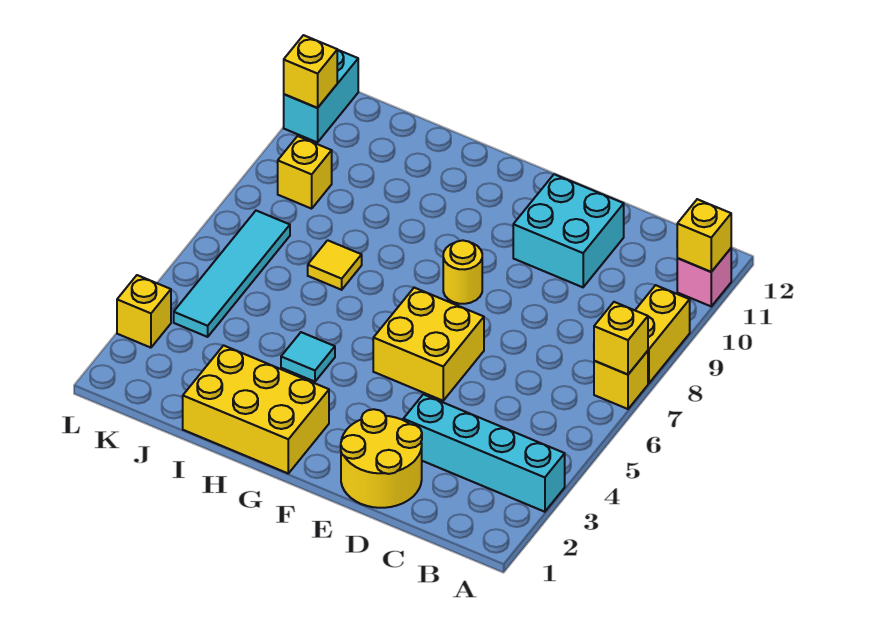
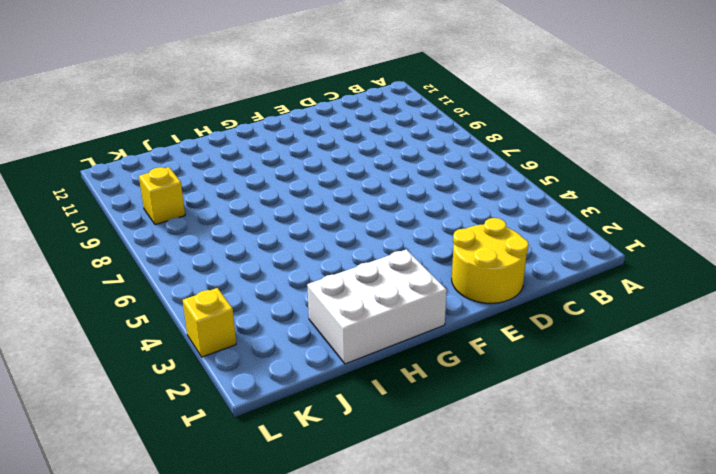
white brick G1:I2 level 1 -> yellow brick G1:I2 level 1
none -> cyan brick A3:D3 level 1
none -> yellow brick A7 level 1
none -> yellow brick A8:A9 level 1

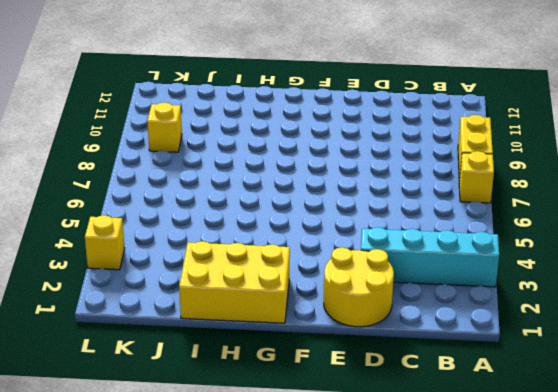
none -> pink brick A11 level 1
none -> cyan brick D10:E11 level 1
none -> yellow brick E5:F6 level 1

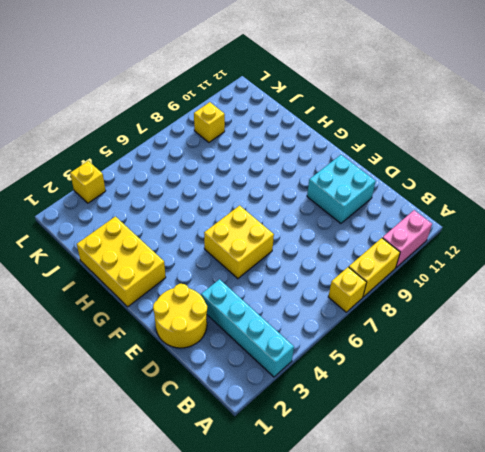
pink brick A10:A11 level 1 -> pink brick A11 level 1
none -> yellow round brick F8 level 1
none -> cyan tile H4 level 1
none -> yellow tile I7 level 1

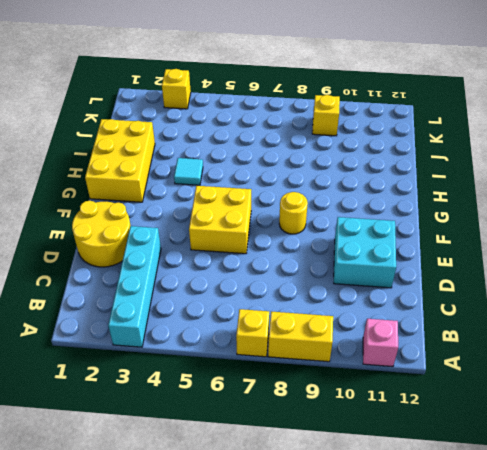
none -> yellow tile I7 level 1
none -> cyan tile K4:K7 level 1
none -> cyan brick L11:L12 level 1

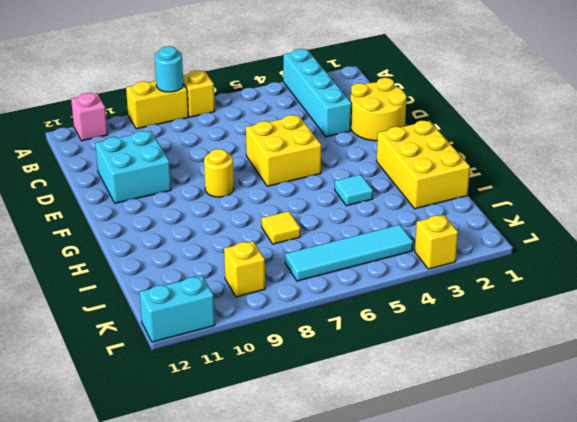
cyan round brick A8 level 2 -> none
none -> yellow brick A7 level 2
none -> yellow brick A11 level 2
none -> yellow brick L11 level 2

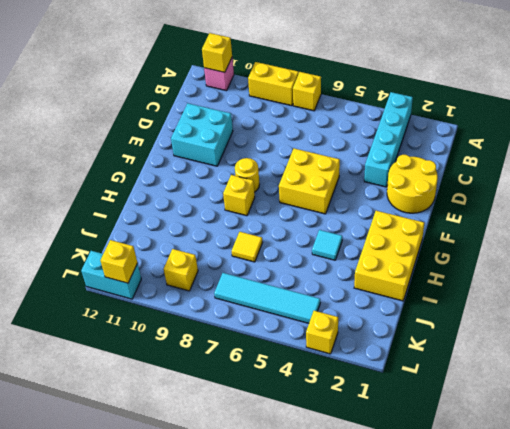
yellow brick G8 level 1 -> yellow brick A7 level 2

